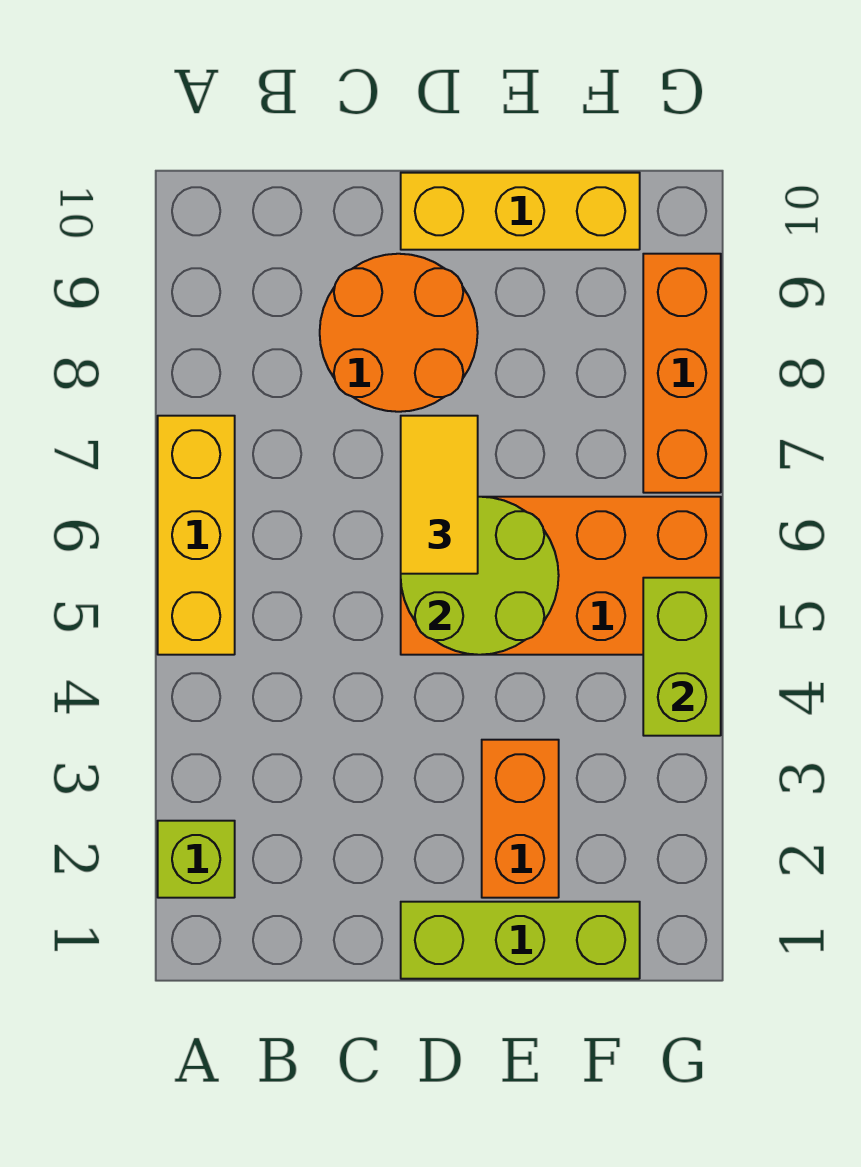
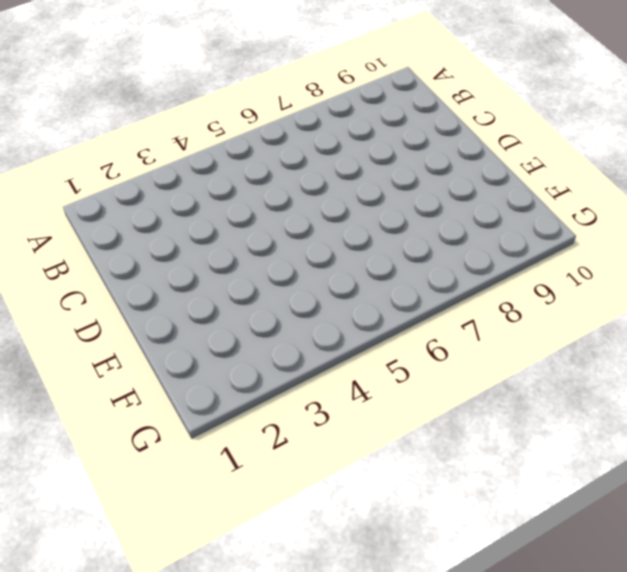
none -> lime brick A2 level 1
none -> yellow brick A5:A7 level 1

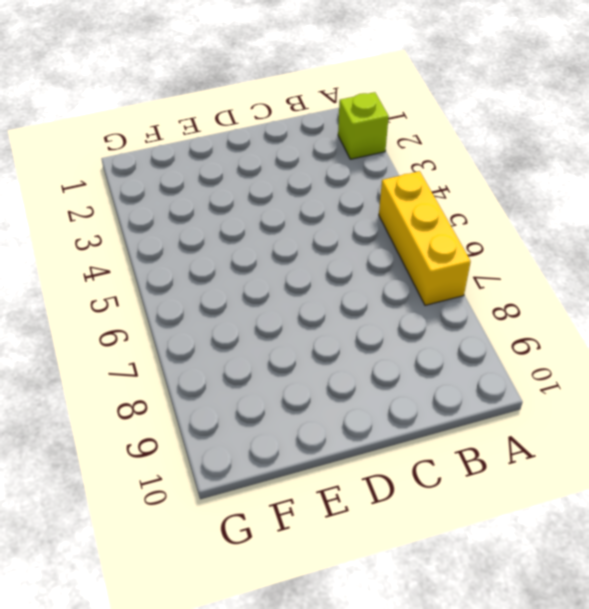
none -> orange round brick C8:D9 level 1
none -> lime brick D1:F1 level 1

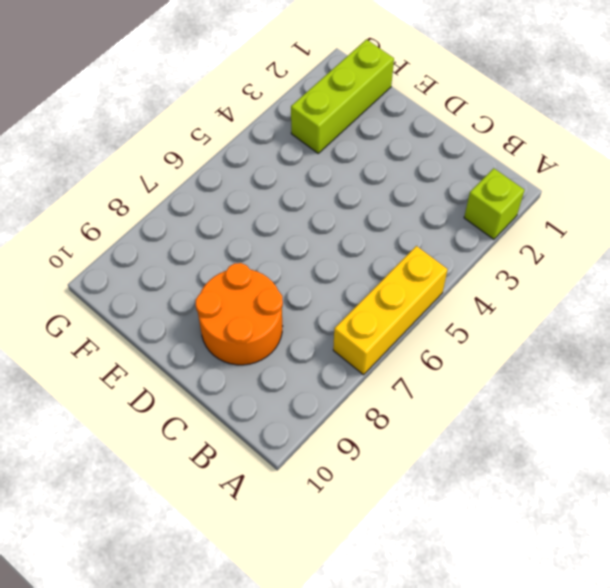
lime brick F1:F3 level 1 -> lime brick D1:F1 level 1
none -> orange brick D5:G6 level 1
none -> yellow brick D10:F10 level 1

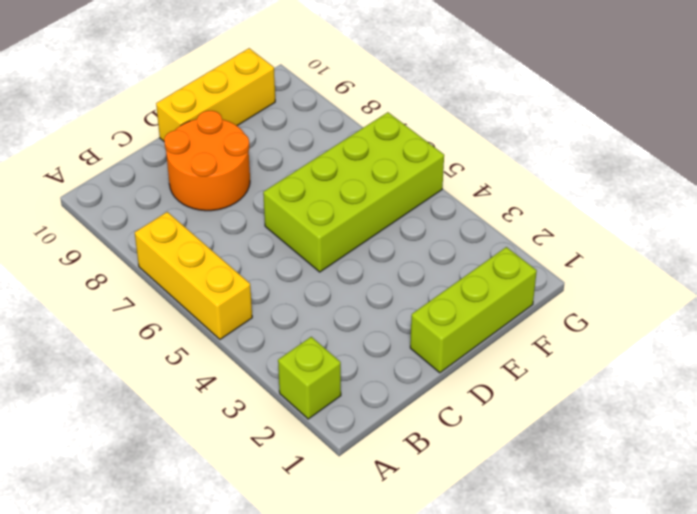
lime brick D5:G6 level 1 -> orange brick D5:G6 level 1
none -> orange brick E2:E3 level 1
none -> orange brick G7:G9 level 1

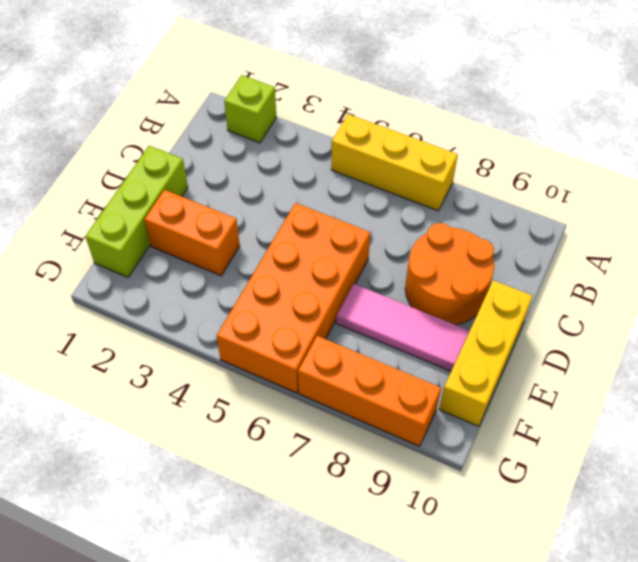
pink tile E7:E9 level 1 -> none
none -> lime round brick D5:E6 level 2
none -> lime brick G4:G5 level 2

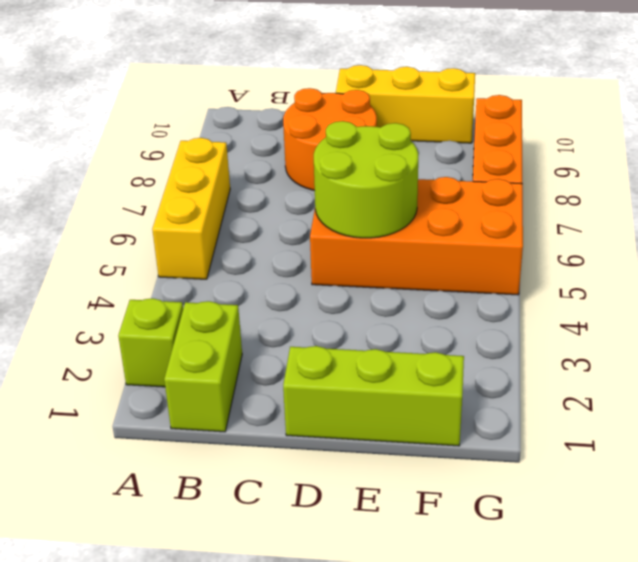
lime brick B1:B2 level 1 -> lime brick G4:G5 level 2
none -> orange brick E2:E3 level 1
none -> yellow tile D6:D7 level 3

